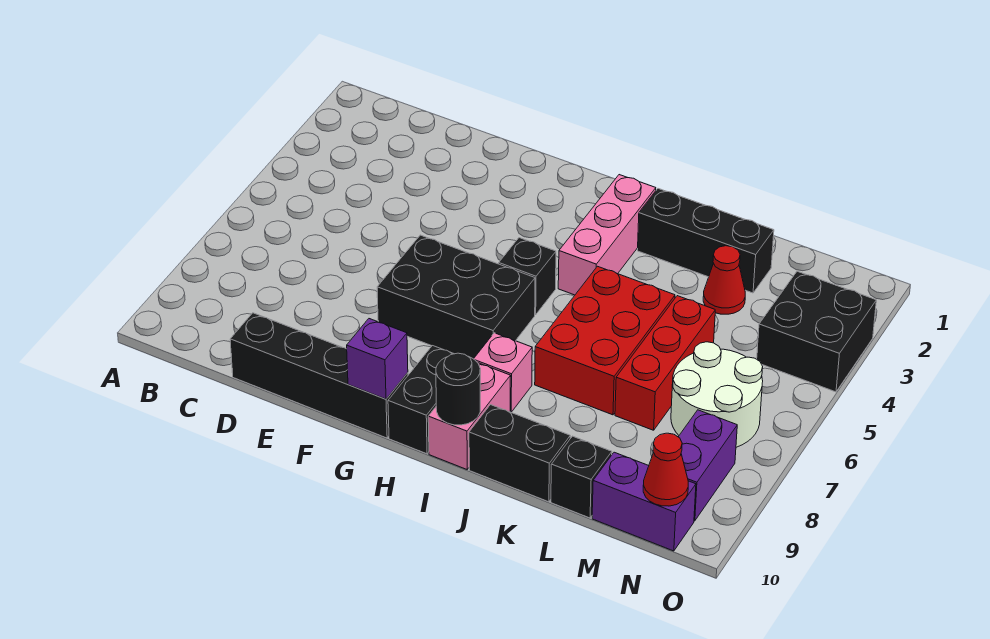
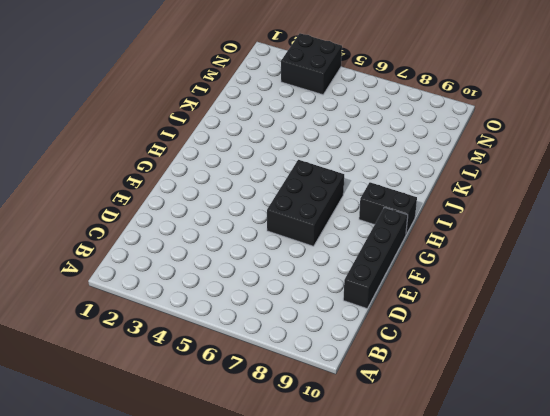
none -> black brick H5 level 1
none -> pink brick I2:I4 level 1
none -> pink brick I8 level 1

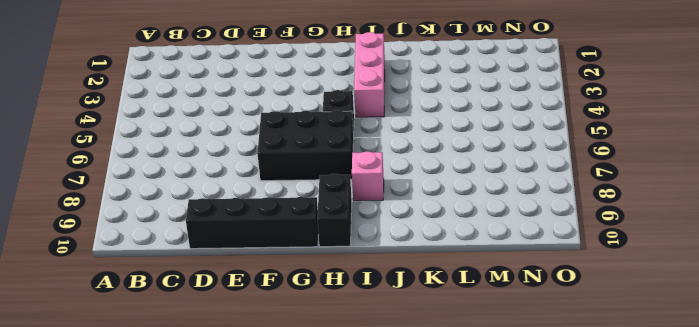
none -> pink brick I9:I10 level 1
none -> black brick J2:L2 level 1
none -> red brick J5:K7 level 1

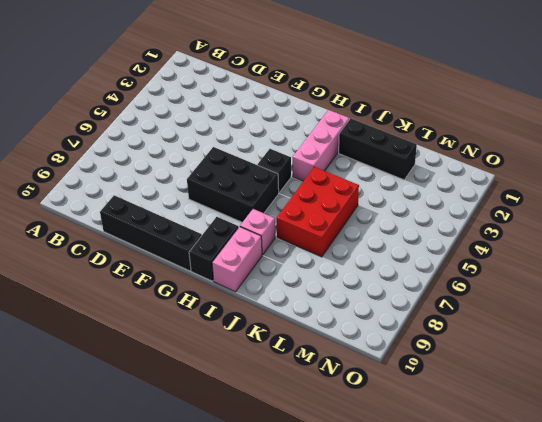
none -> black brick J10:K10 level 1
none -> red cone L3 level 1
none -> red brick L5:L7 level 1

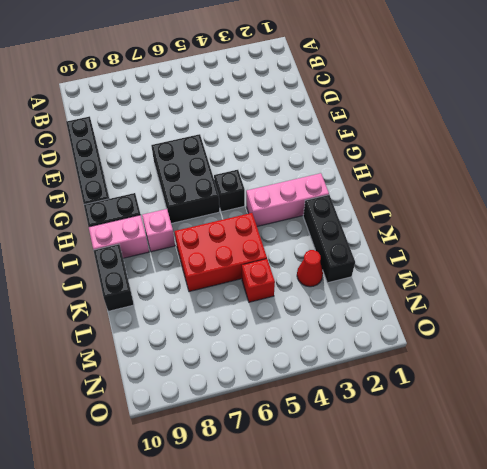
red brick L5 level 1 -> red brick L5:L7 level 1
none -> black brick L10 level 1
none -> white round brick M6:N7 level 1
none -> purple brick M10:N10 level 1

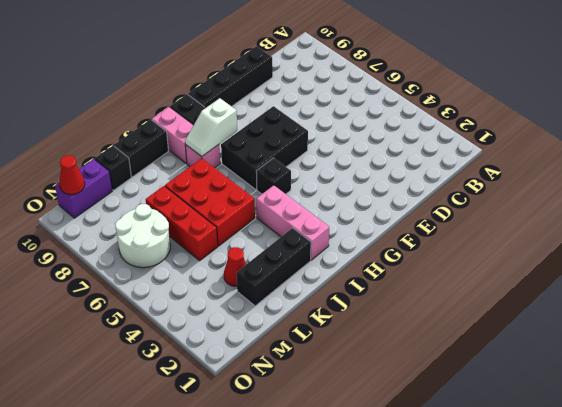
white slope H8:I8 level 2 top H -> none
none -> black brick N3:O4 level 1
none -> purple brick N8:N9 level 1
none -> purple brick G10 level 2

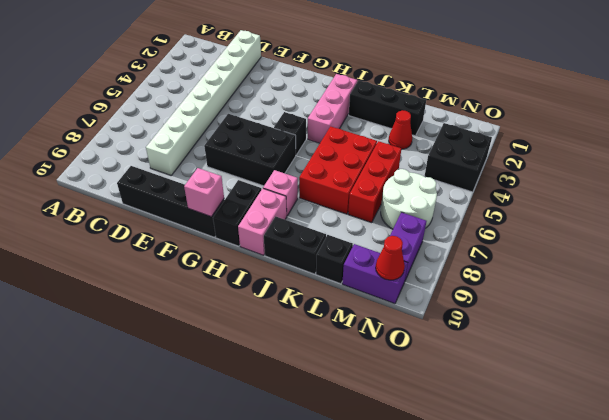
white brick D1:D8 level 1 -> none
pink brick G10 level 2 -> purple brick G10 level 2
none -> black round brick I10 level 2

